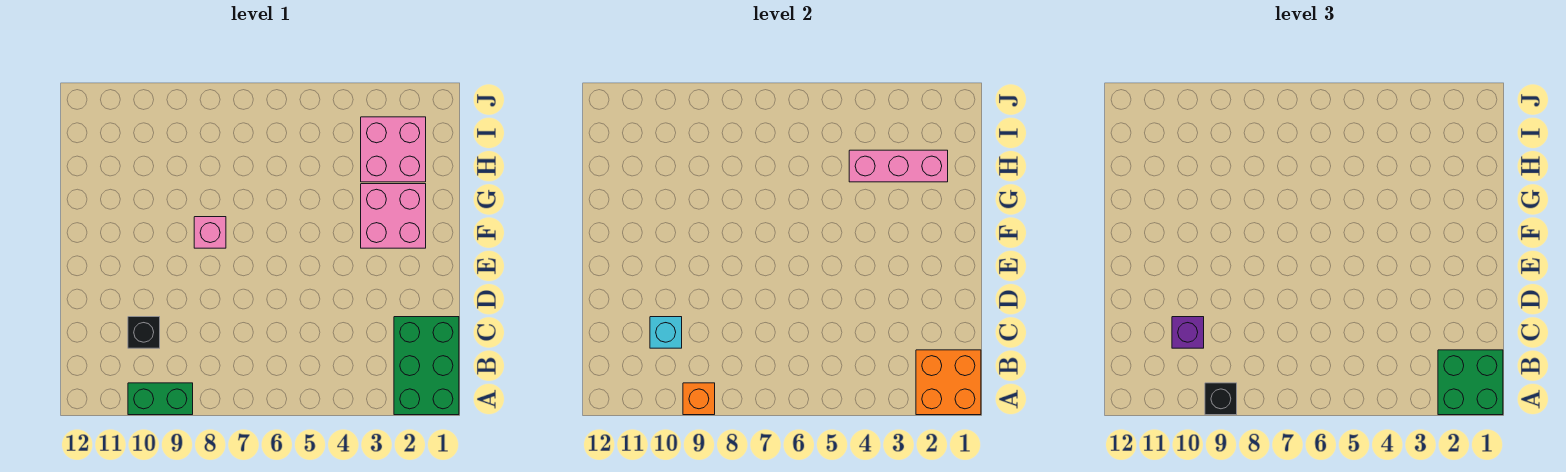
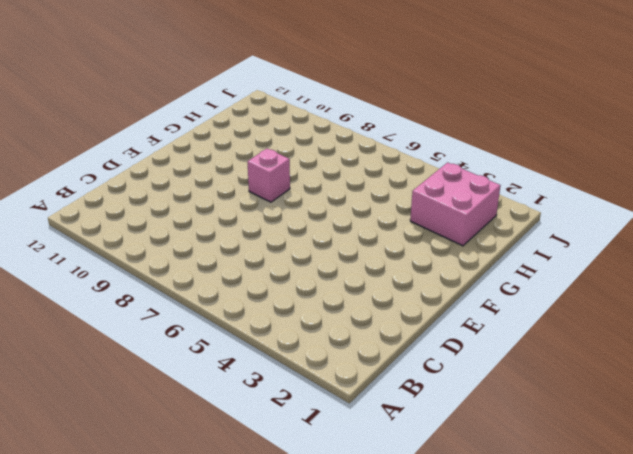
none -> green brick A1:C2 level 1
none -> green brick A9:A10 level 1
none -> black brick C10 level 1

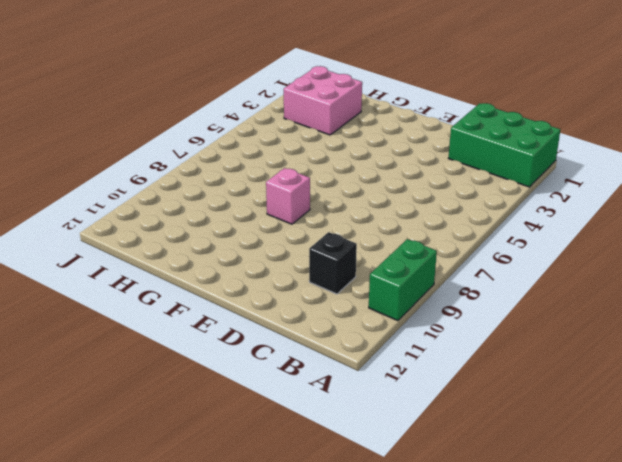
none -> pink brick F2:G3 level 1
none -> orange brick A1:B2 level 2
none -> orange brick A9 level 2

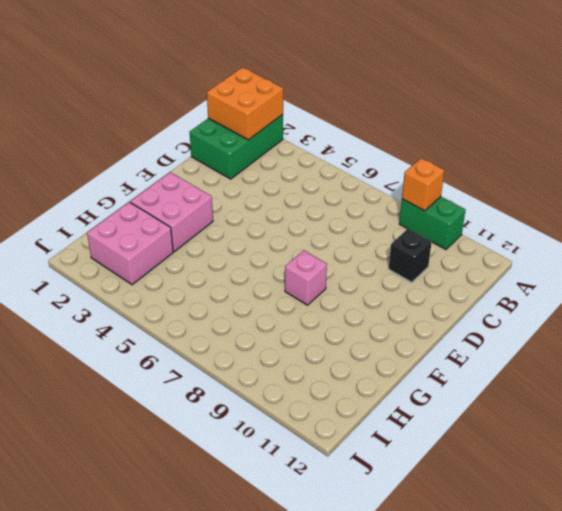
none -> cyan brick C10 level 2
none -> pink brick H2:H4 level 2
none -> green brick A1:B2 level 3

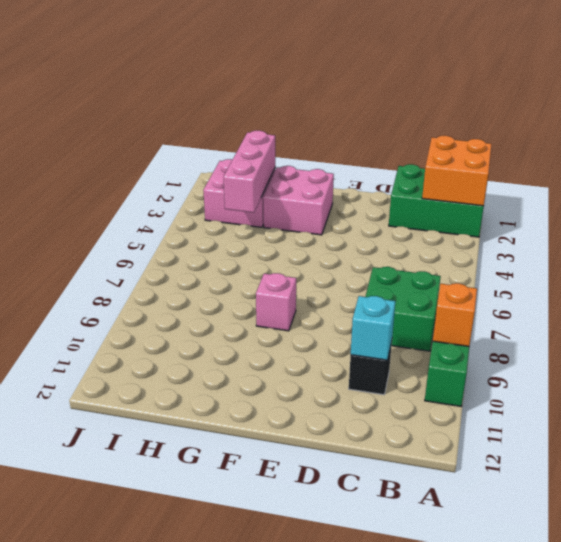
green brick B7:C8 level 1 -> green brick A1:B2 level 3
none -> black brick A9 level 3
none -> purple brick C10 level 3

